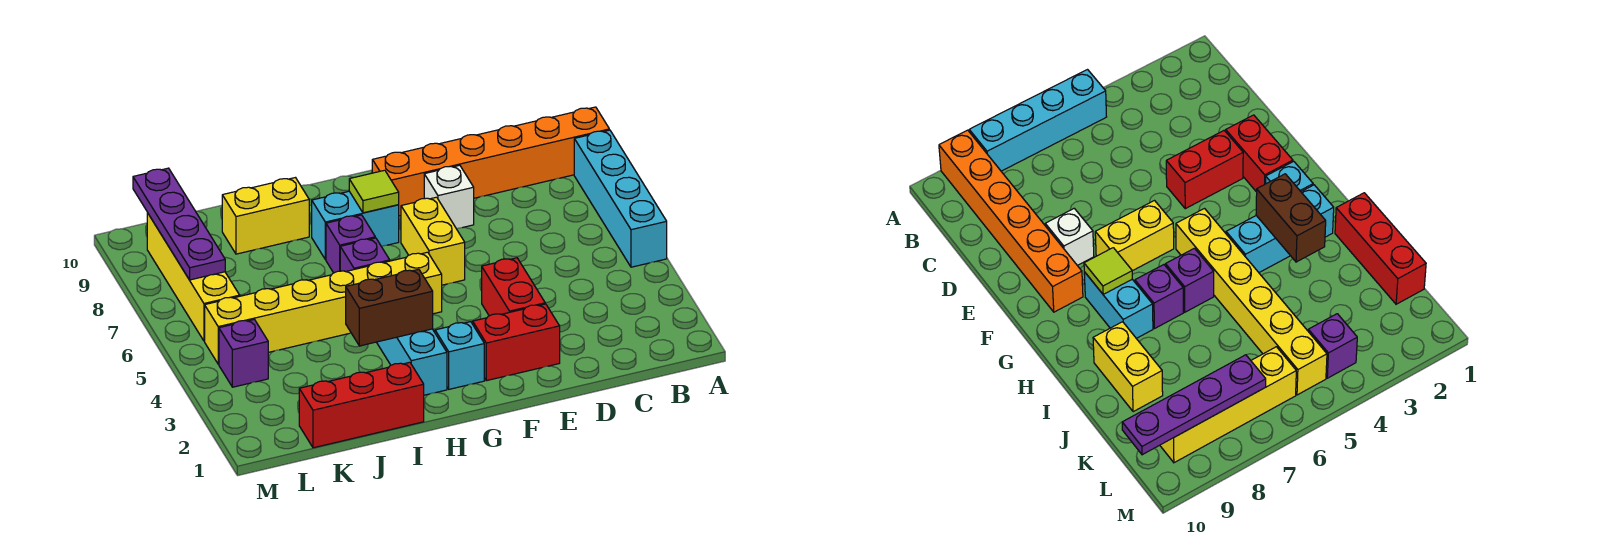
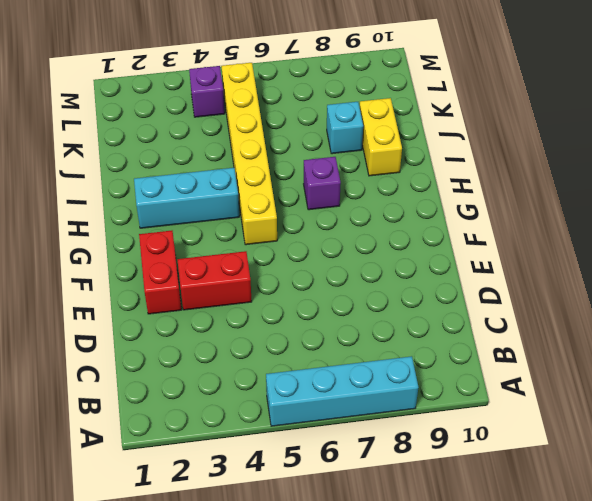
cyan brick J8 level 1 -> cyan brick G2 level 1
none -> orange brick A9:F9 level 1
none -> white brick E8 level 1
none -> yellow brick F6:F7 level 1

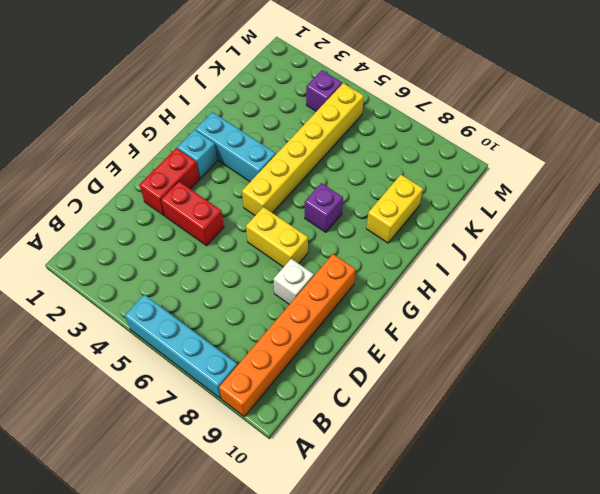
none -> cyan brick G8:H8 level 1
none -> purple brick H6 level 1
none -> red brick I1:K1 level 1

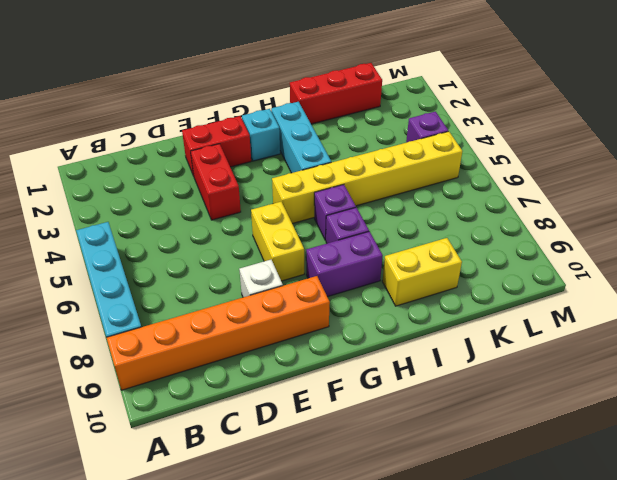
purple brick G8:H8 level 1 -> cyan brick G8:H8 level 1
none -> yellow brick L6:L9 level 1
none -> lime tile G8 level 2
none -> brown brick H3:I3 level 2

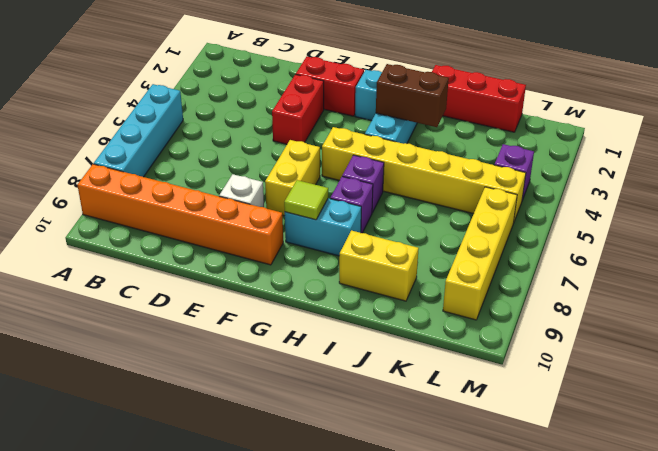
none -> purple plate L7:L10 level 2

